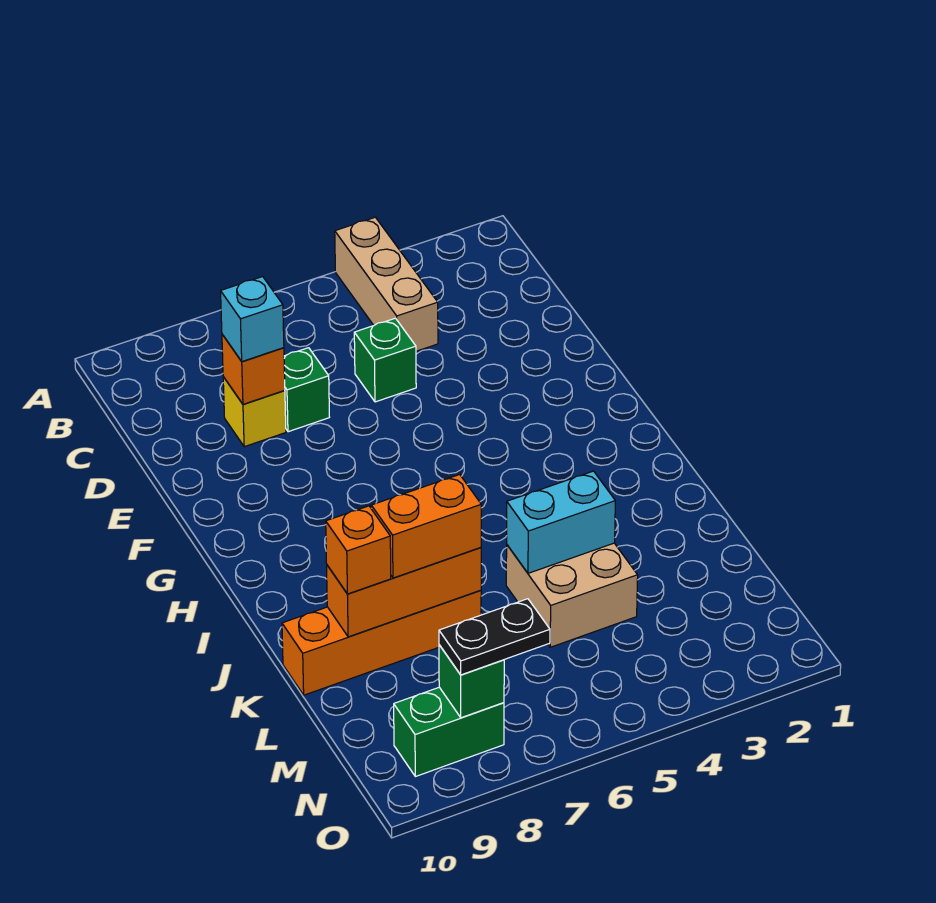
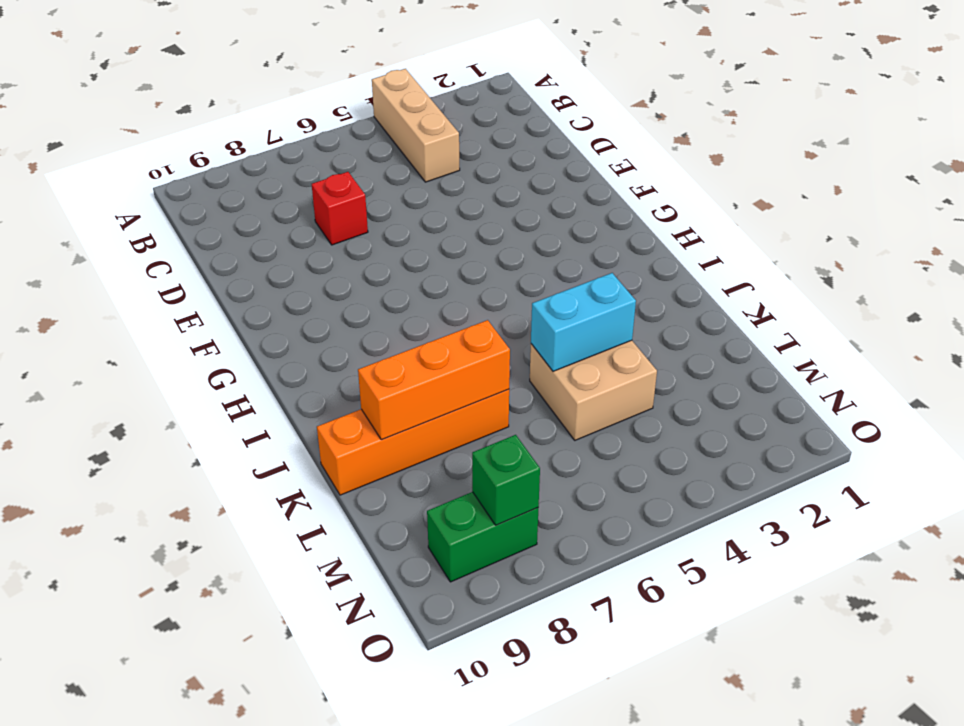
red brick D7 level 1 -> green brick D7 level 1
none -> green brick D5 level 1
none -> yellow brick D8 level 1
none -> orange brick D8 level 2

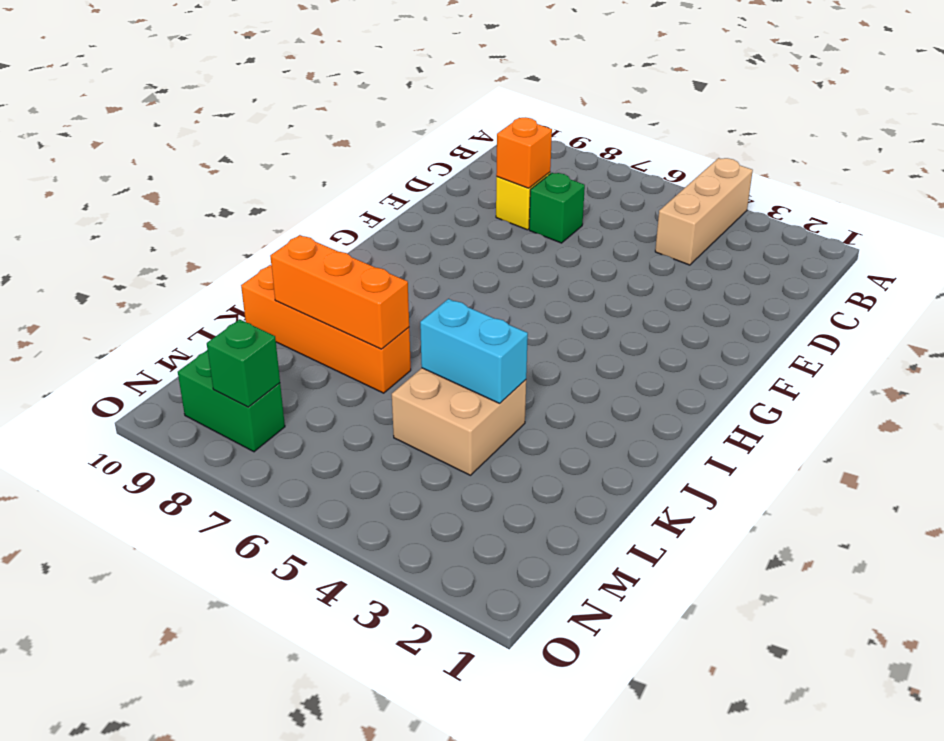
none -> green brick D5 level 1
none -> cyan brick D8 level 3
none -> orange brick K7:K8 level 3

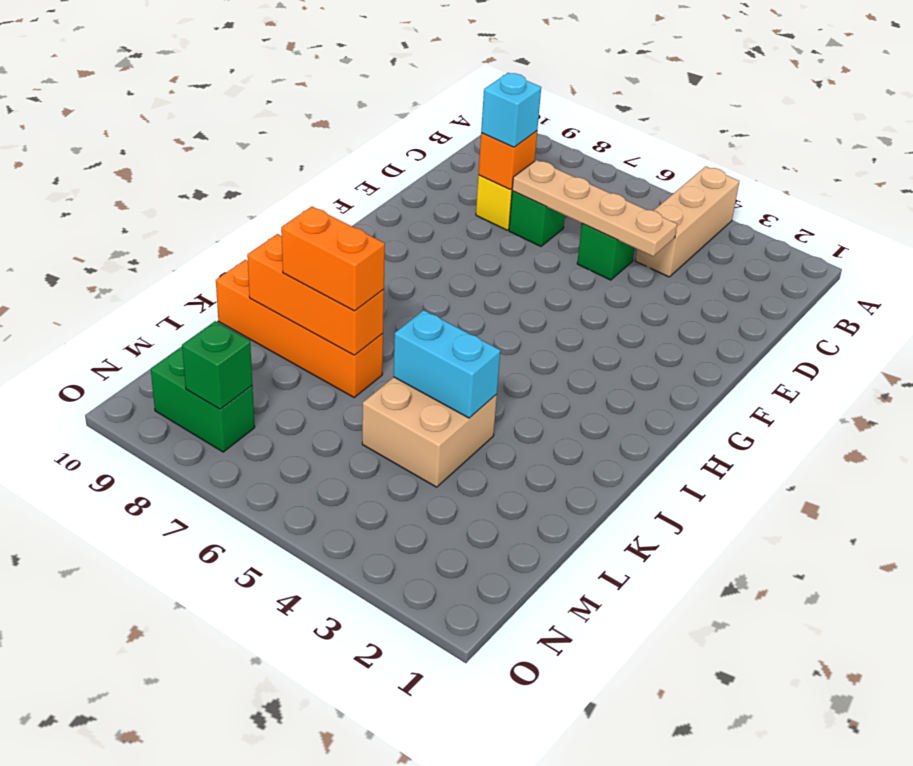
tan plate D4:D7 level 2 -> none
none -> orange brick K9 level 3
none -> black plate N7:N8 level 3

